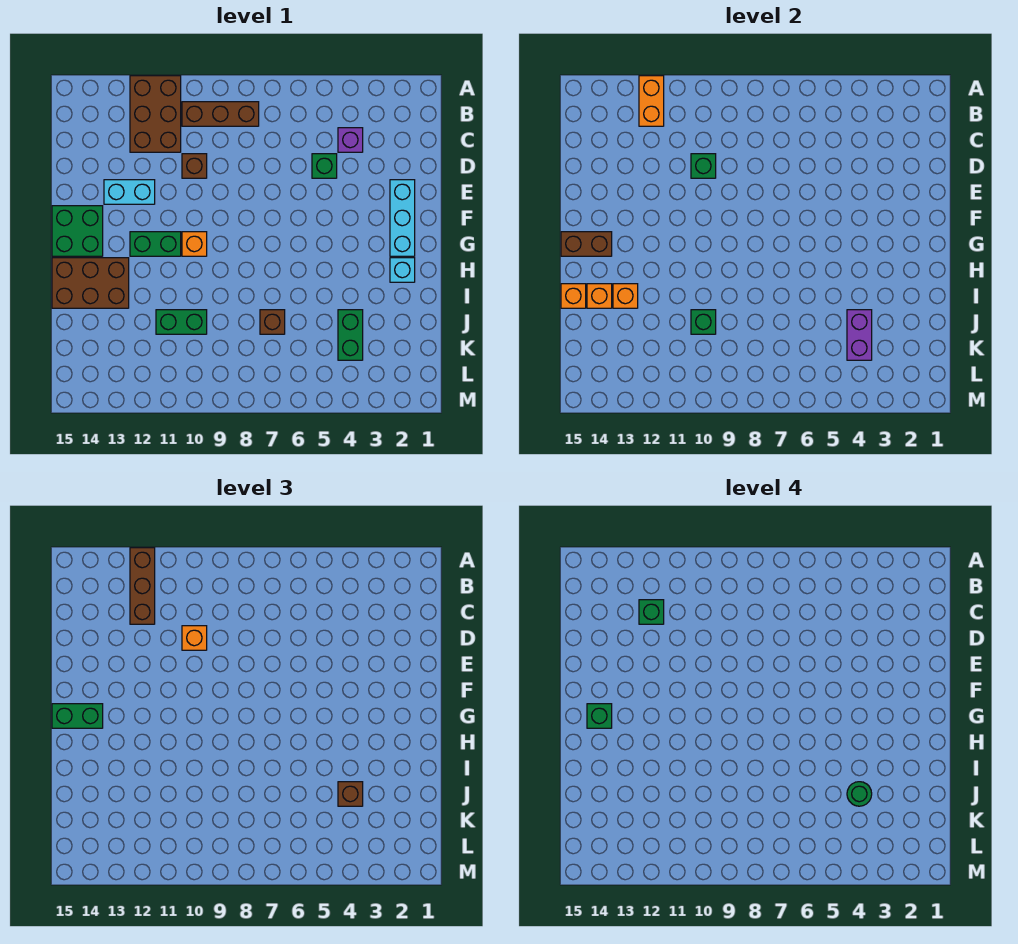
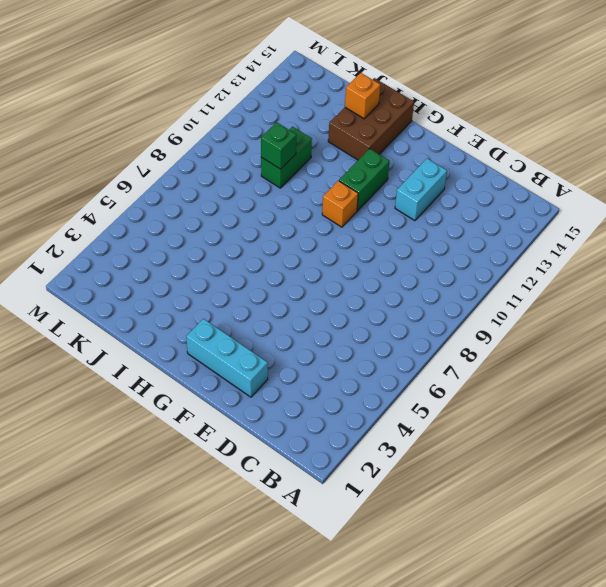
none -> brown brick A11:C12 level 1
none -> brown brick B8:B10 level 1
none -> purple brick C4 level 1
none -> green brick D5 level 1

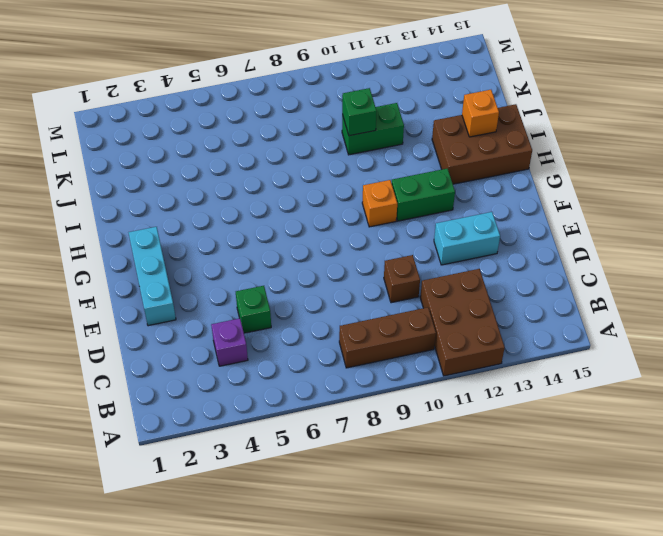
none -> green brick F14:G15 level 1
none -> cyan brick H2 level 1
none -> green brick J4:K4 level 1
none -> brown brick J7 level 1

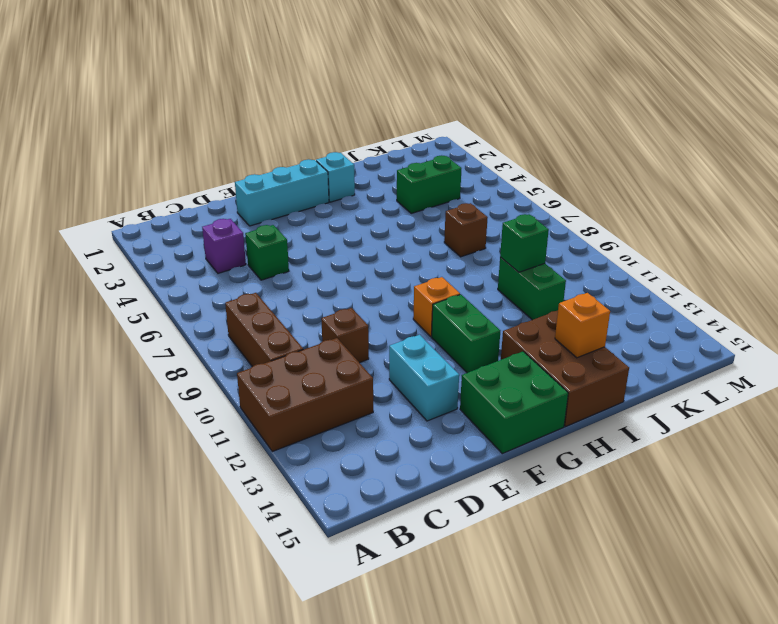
none -> orange brick A12:B12 level 2
none -> green brick D10 level 2
none -> brown brick G14:G15 level 2
none -> orange brick I13 level 2

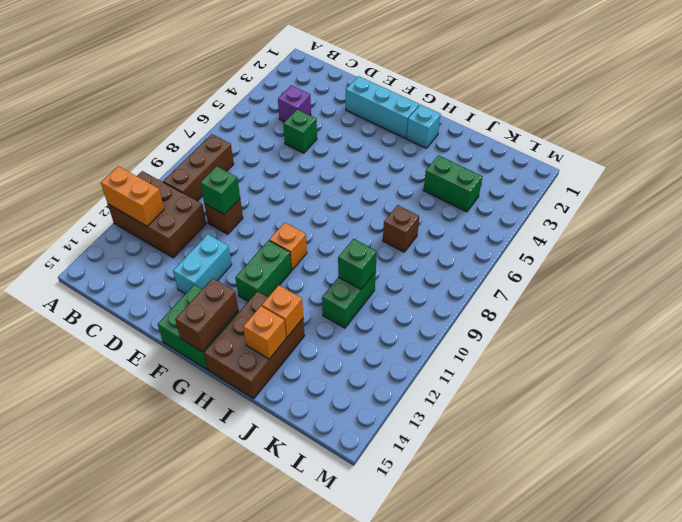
none -> orange brick I15 level 2
none -> purple brick J4:K4 level 2
none -> brown brick A12:C12 level 3
none -> orange brick D10 level 3

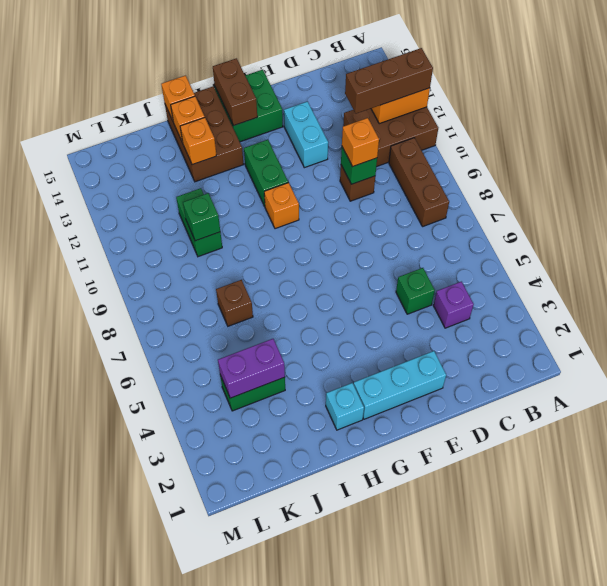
none -> green brick G14:G15 level 3
none -> brown brick J4 level 3
none -> green brick C12 level 4
none -> green brick G14 level 4

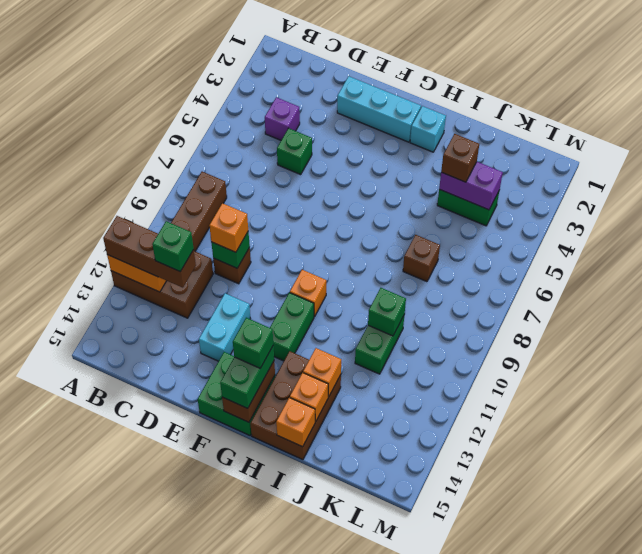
none -> green round brick J4 level 4

